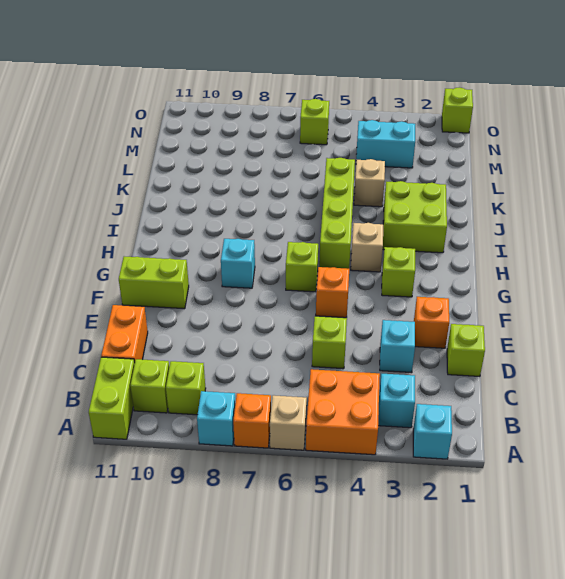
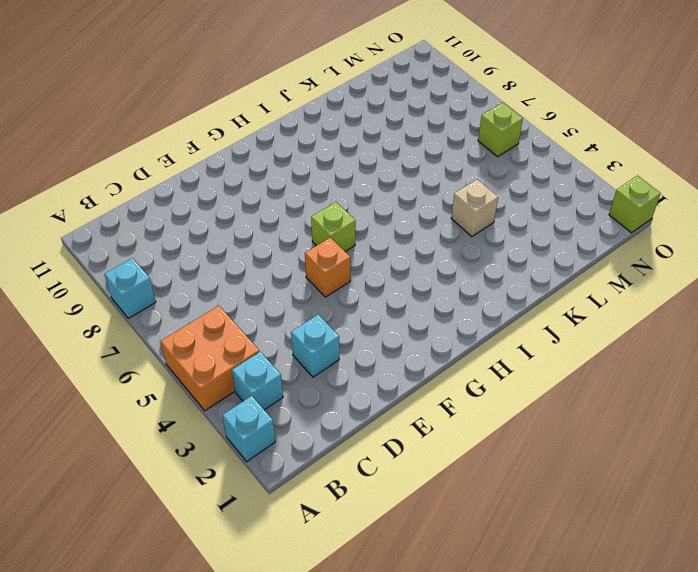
none -> tan brick A6 level 1
none -> orange brick A7 level 1
none -> lime brick A11:B11 level 1

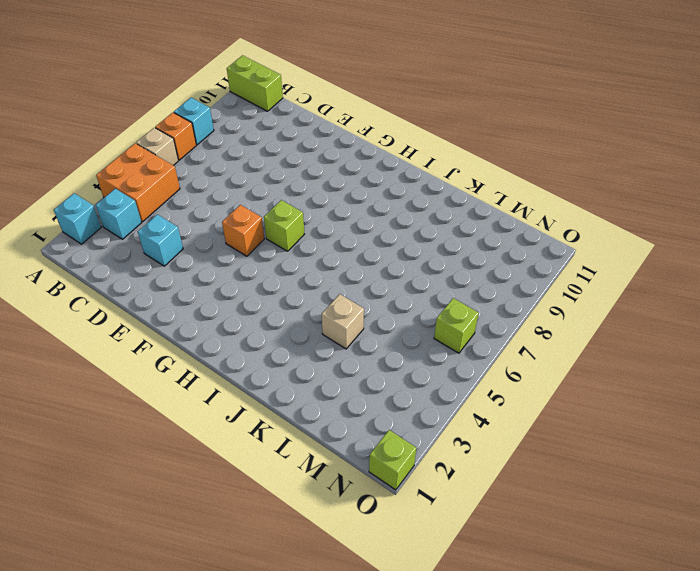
none -> lime brick B9 level 1
none -> lime brick B10 level 1
none -> orange brick C11:D11 level 1

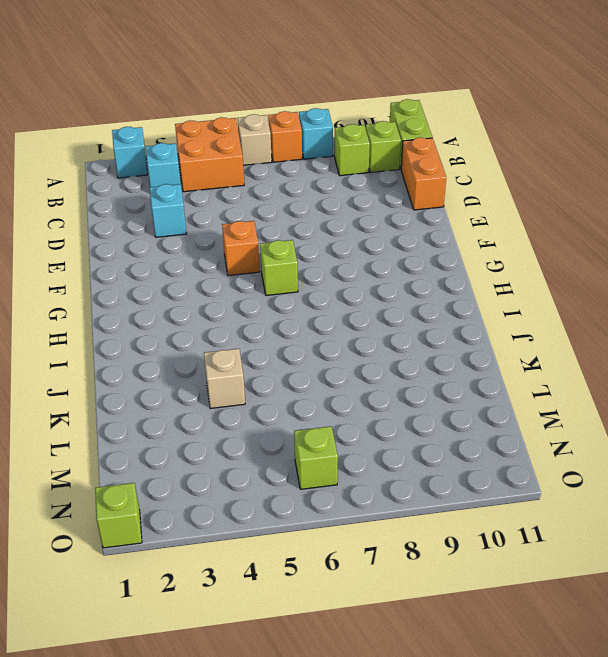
none -> lime brick D1 level 1
none -> lime brick D5 level 1
none -> orange brick E2 level 1

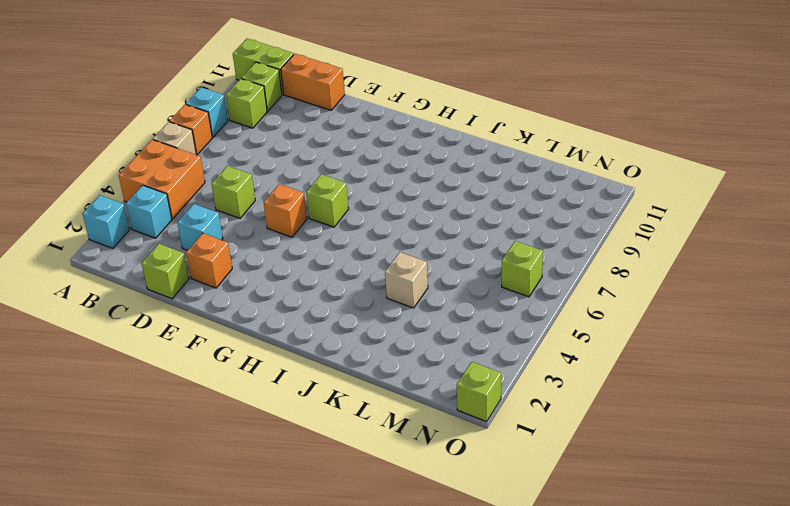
none -> lime brick F10:F11 level 1
none -> lime brick G3 level 1
none -> cyan brick G8 level 1

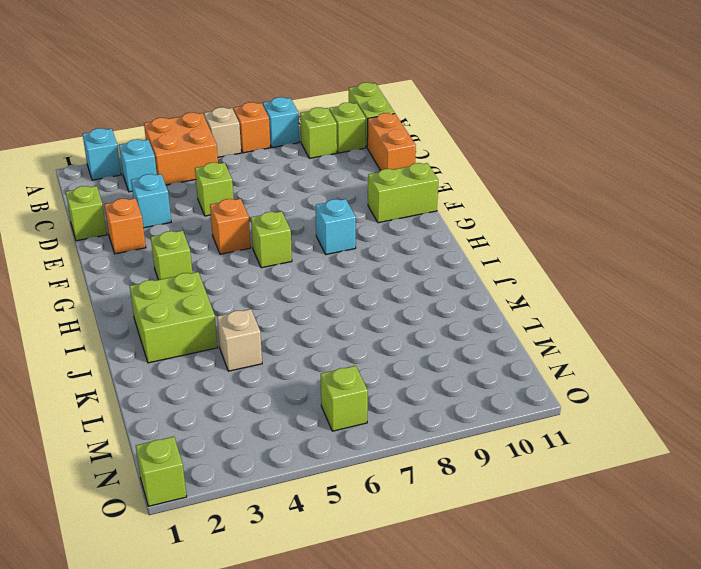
none -> tan brick H4 level 1
none -> lime brick H5:K5 level 1
none -> cyan brick M3:M4 level 1

